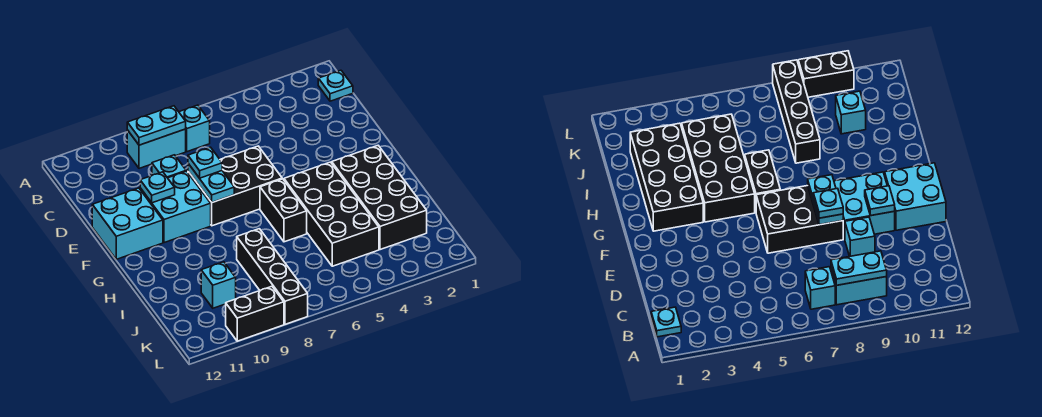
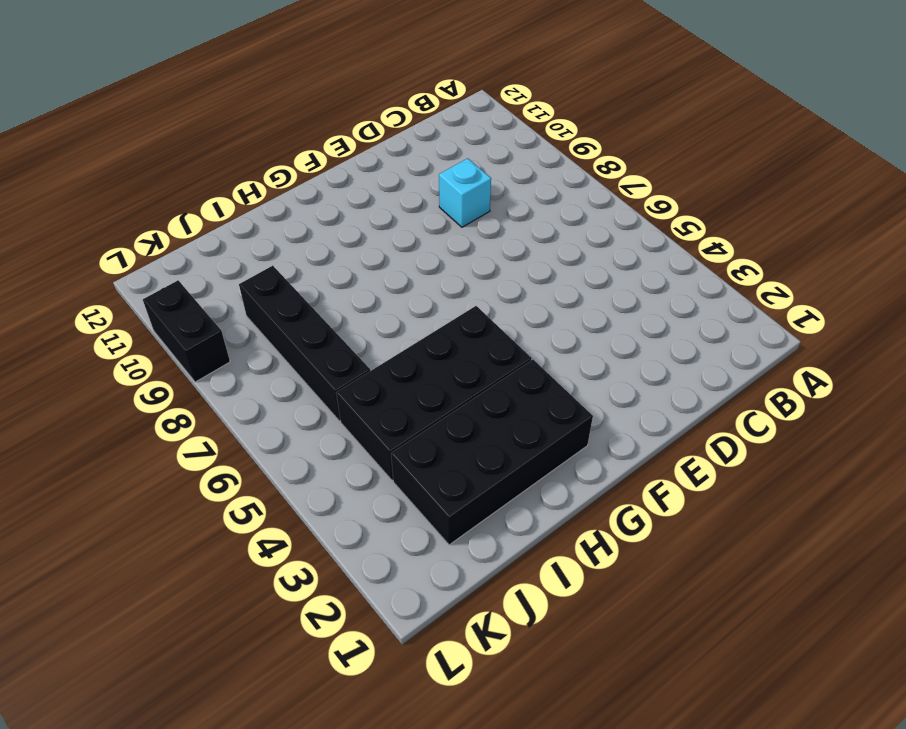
black brick J6:J9 level 1 -> black brick I8:L8 level 1
none -> cyan plate B1 level 1
none -> cyan brick B7 level 1
none -> cyan brick B8:B9 level 1

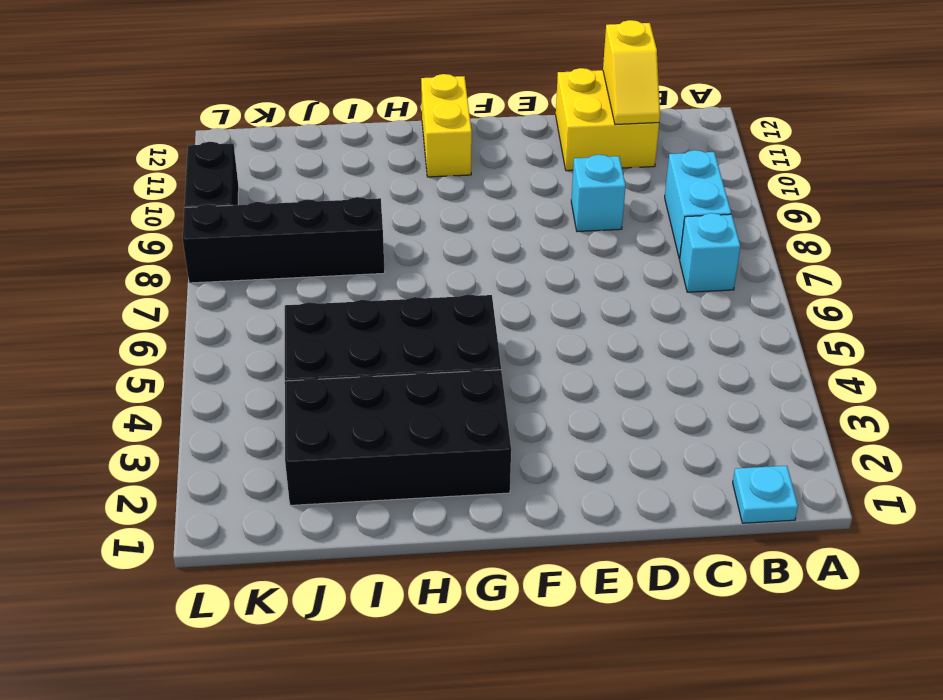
yellow brick C11:D12 level 1 -> none
yellow slope C11:C12 level 2 top 12 -> none
yellow brick G11:G12 level 1 -> none
none -> black brick E6:F8 level 1
none -> cyan brick E9:F10 level 1
none -> cyan brick E11:F12 level 1

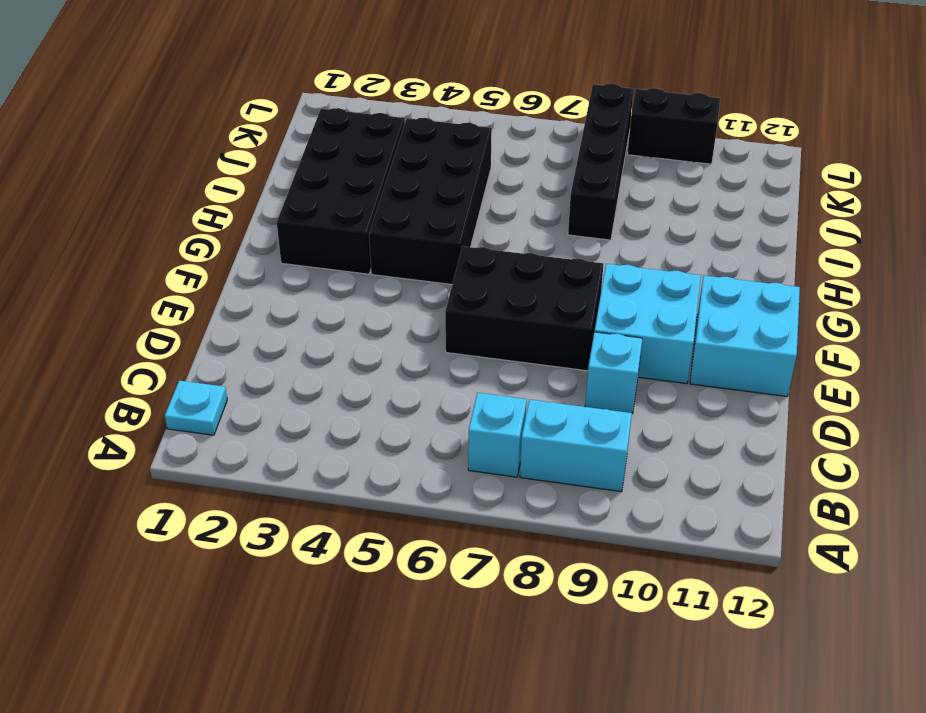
none -> black brick G6:H6 level 1
none -> cyan brick J10 level 1
none -> cyan plate B8:B9 level 2

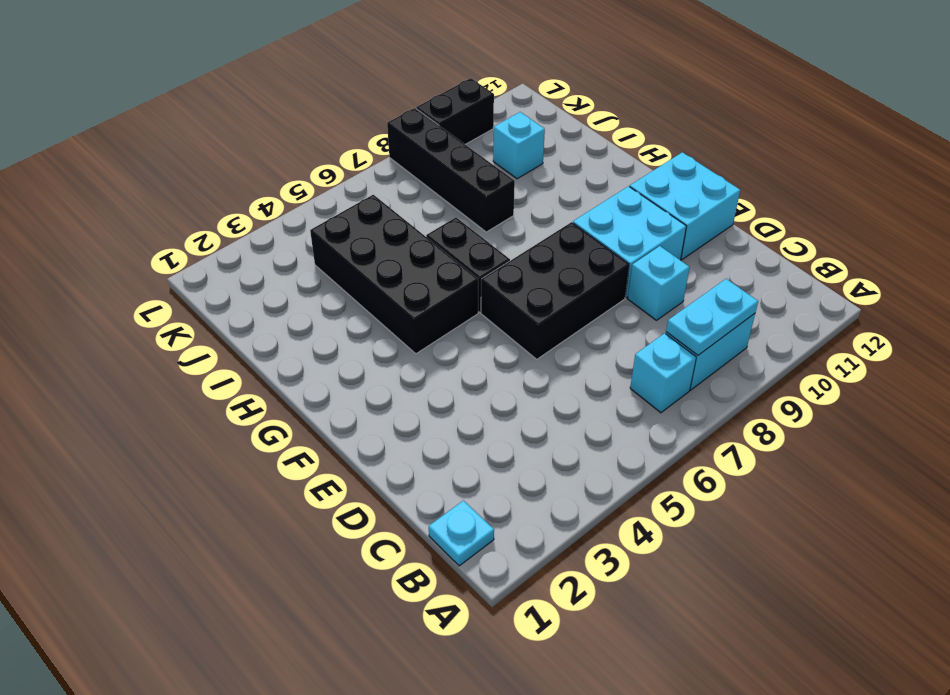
none -> black brick G2:J3 level 1
none -> cyan plate E8:F8 level 2
none -> cyan plate E10 level 2

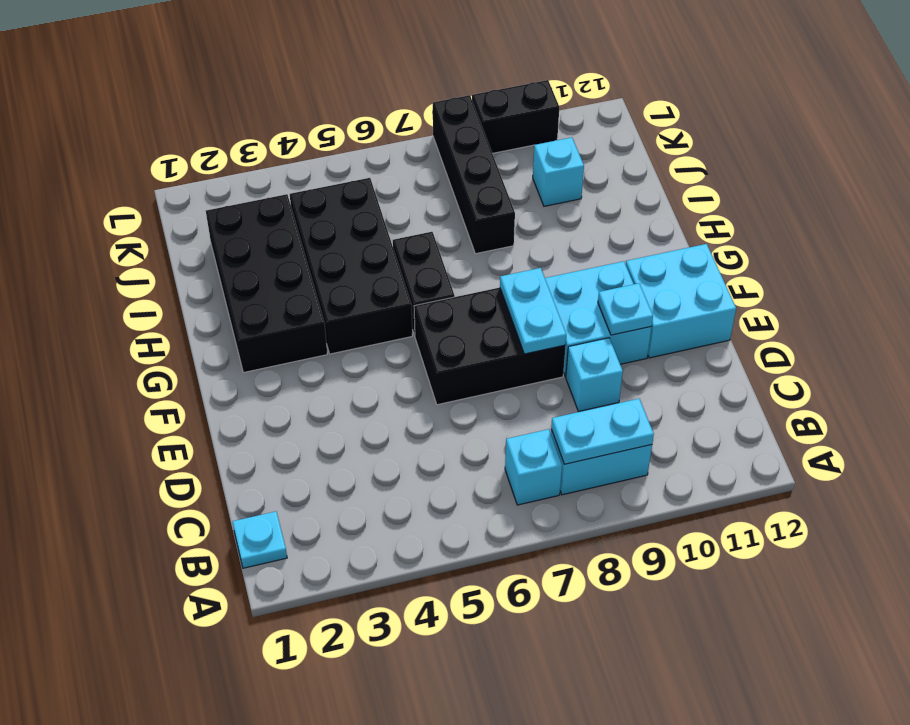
none -> cyan plate E8 level 3

